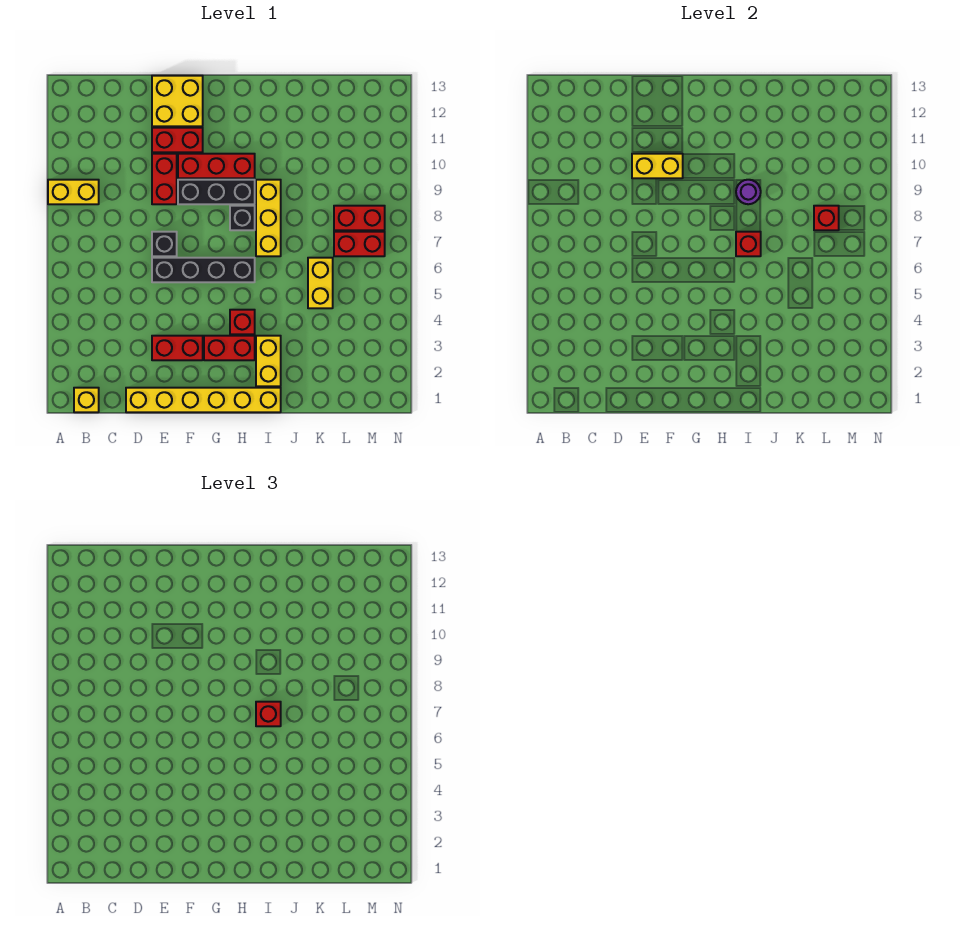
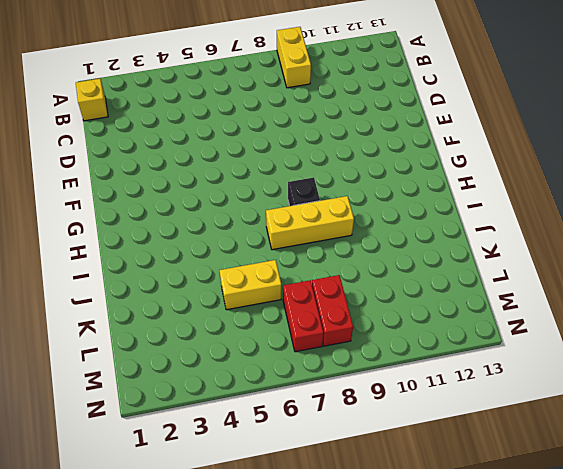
none -> yellow brick D1:I1 level 1
none -> red brick E3:F3 level 1
none -> black brick E6:H6 level 1

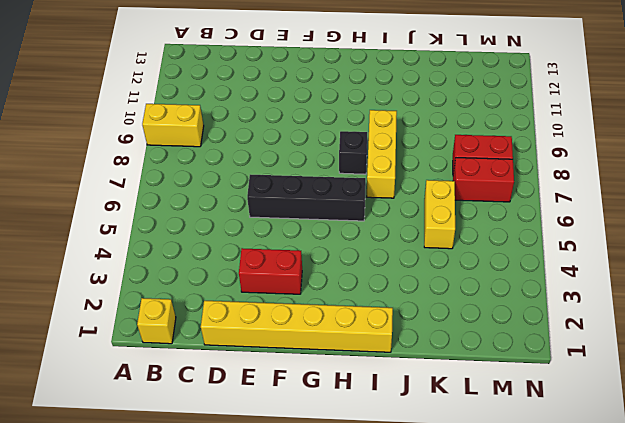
none -> black brick E7 level 1
none -> red brick E9:E10 level 1
none -> red brick E11:F11 level 1

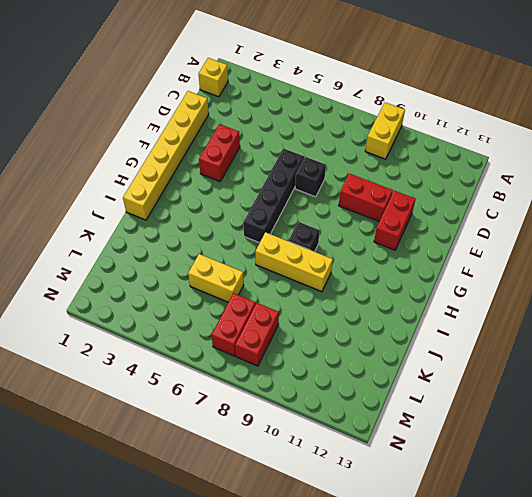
none -> yellow brick E12:F13 level 1
none -> black brick F9:H9 level 1
none -> red brick F10:H10 level 1

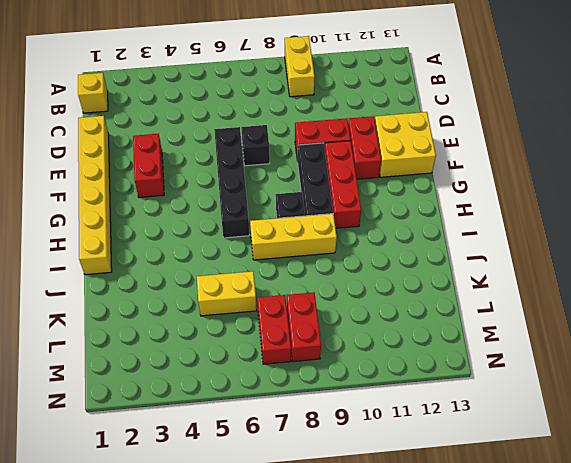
none -> red brick G3:H3 level 1
none -> red brick H4 level 1
none -> yellow brick I2:I3 level 1

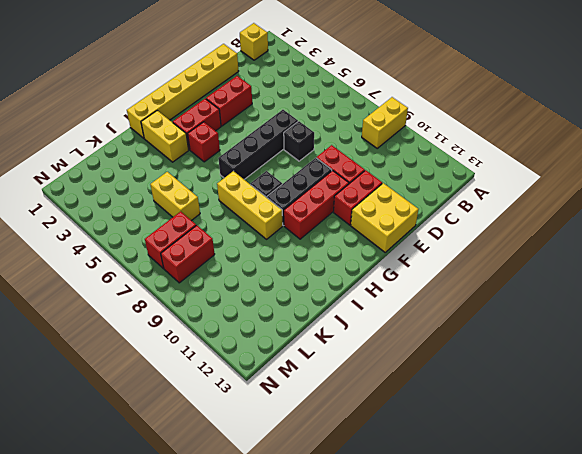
none -> yellow brick E10:F10 level 2
none -> red brick I7 level 2
none -> purple round brick I9 level 2

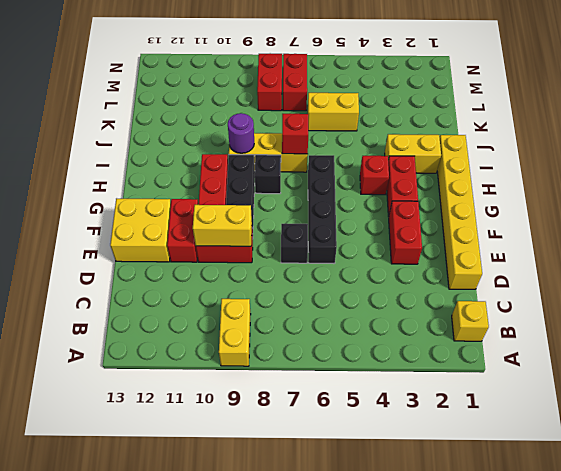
yellow brick E9:E10 level 2 -> yellow brick E10:F10 level 2
none -> red brick L8 level 2
none -> red brick I7 level 3

